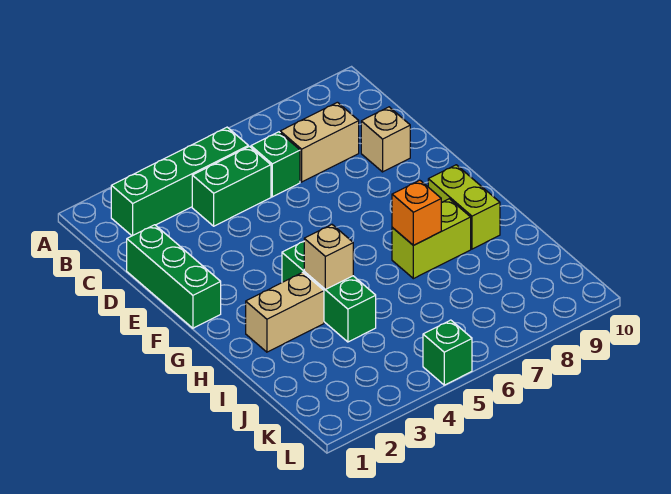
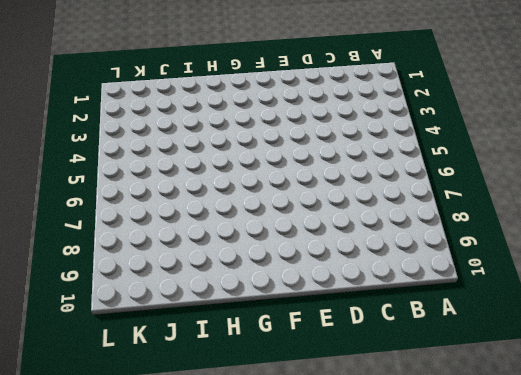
none -> green brick B2:B5 level 1
none -> green brick C4:C5 level 1
none -> green brick C6 level 1

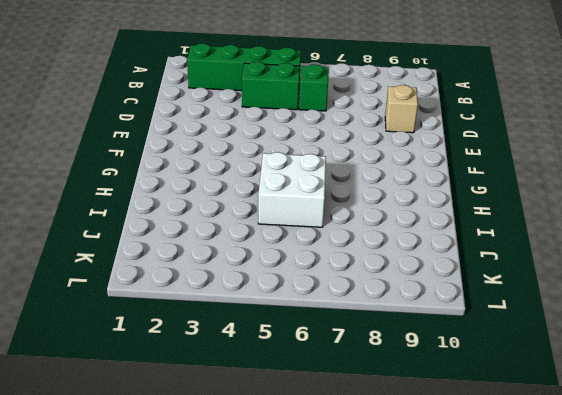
white brick H5:I6 level 1 -> none
none -> tan brick C7:C8 level 1
none -> green brick D1:F1 level 1
none -> green brick G4:I4 level 1

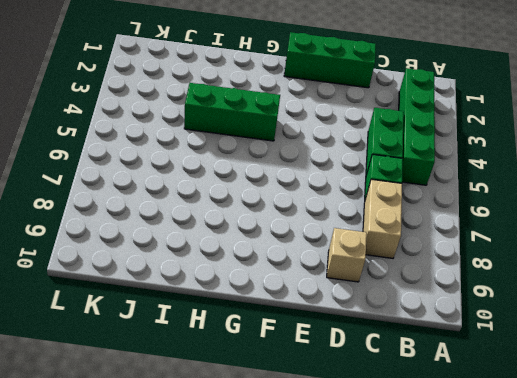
none -> lime brick G9:H9 level 1
none -> tan brick H2:H3 level 1
none -> lime brick H7:H8 level 1

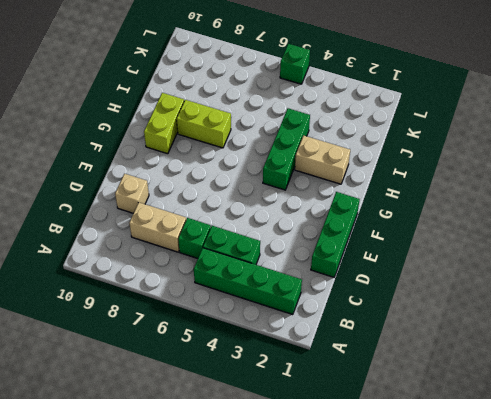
none -> tan brick H4 level 2
none -> orange brick H7 level 2

